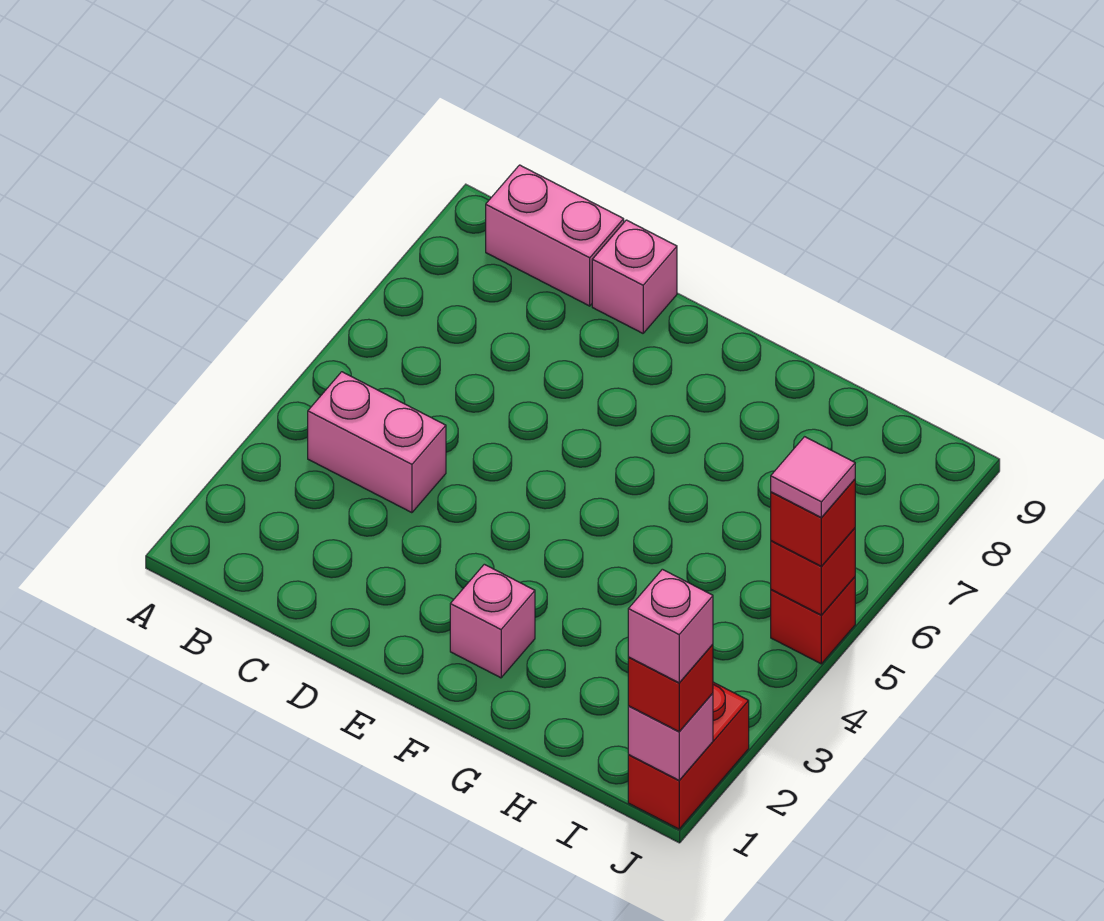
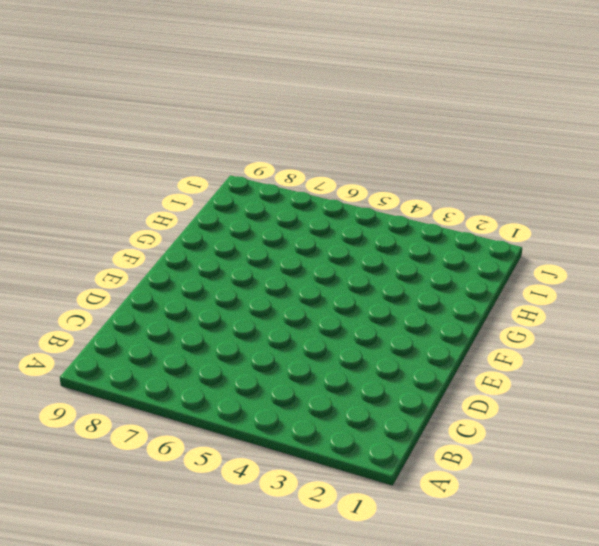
none -> pink brick B4:C4 level 1
none -> pink brick B9:C9 level 1
none -> pink brick D9 level 1

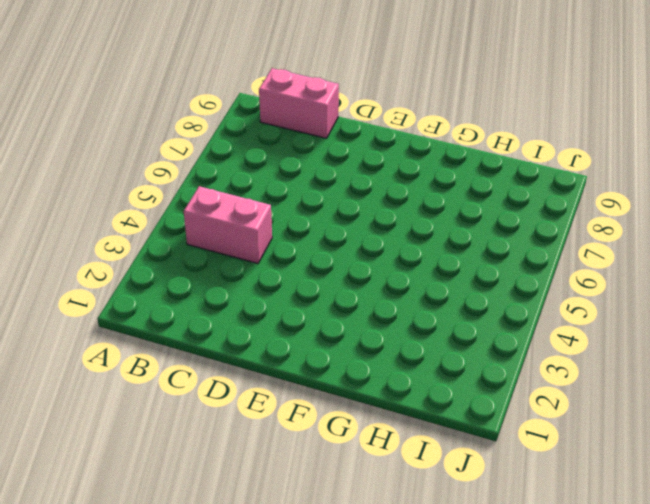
none -> pink brick D9 level 1
none -> pink brick F2 level 1
none -> red brick J1:J2 level 1

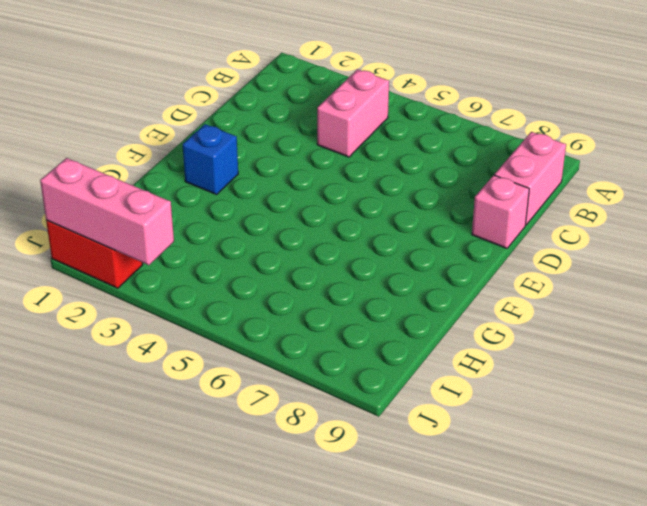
blue brick F2 level 1 -> pink brick F2 level 1
pink brick J1:J3 level 2 -> pink brick J1 level 2
none -> red brick J5 level 1
none -> red brick J5 level 2
none -> red brick J1 level 3

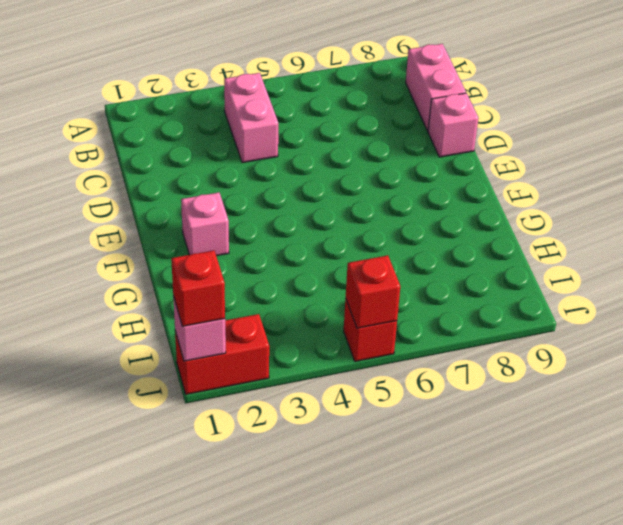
none -> red brick J5 level 3
none -> pink brick J1 level 4
none -> pink tile J5 level 4

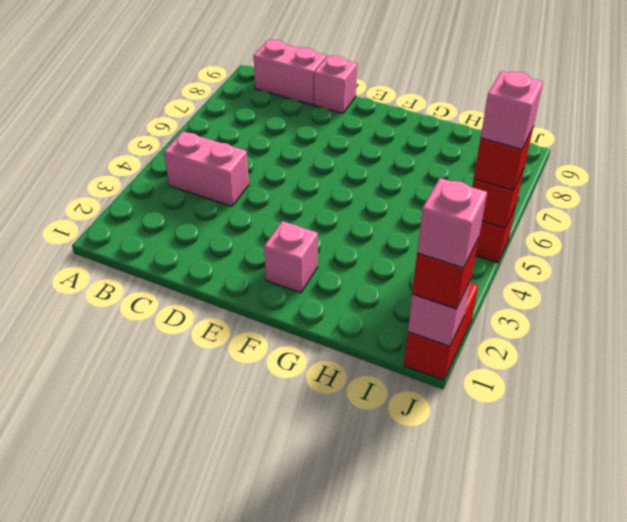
pink brick J5 level 4 -> pink tile J5 level 4

